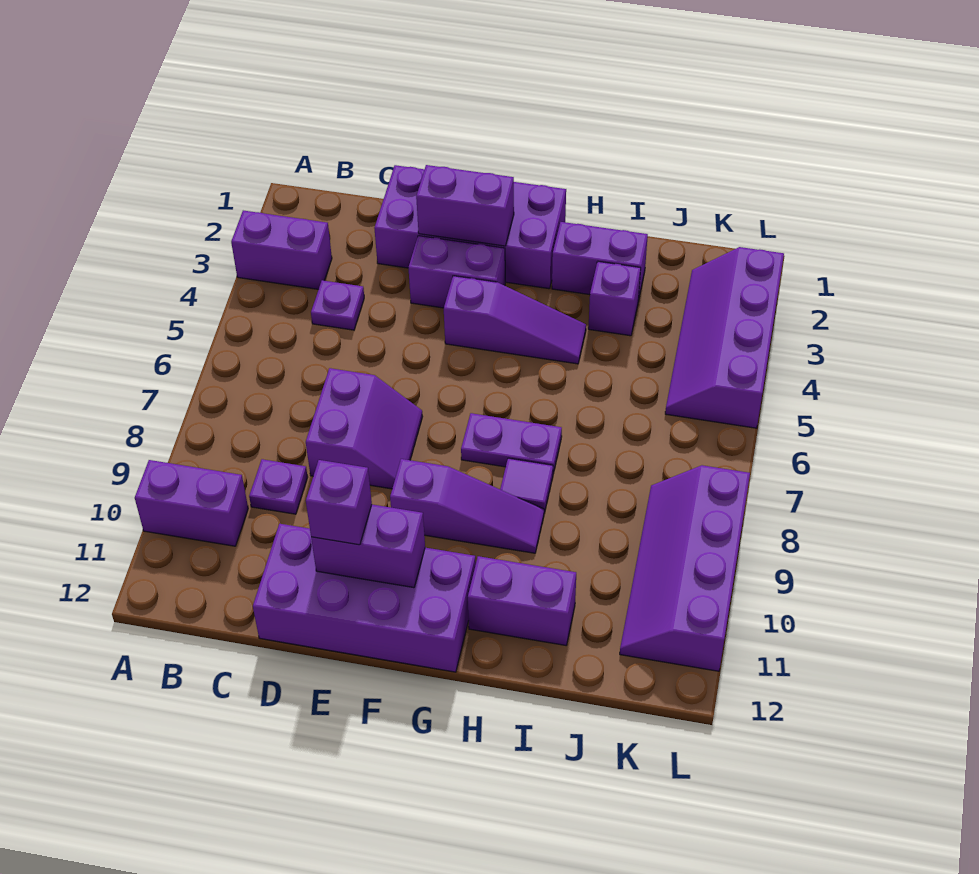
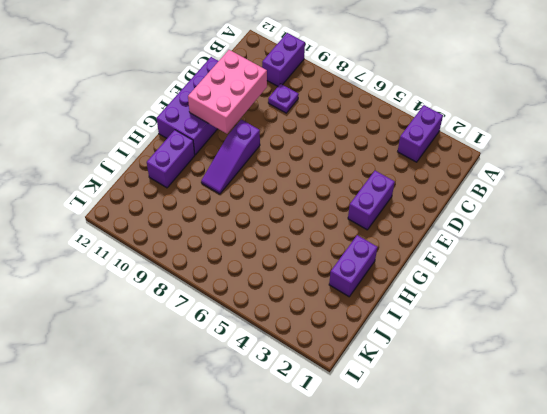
pink brick D10:F11 level 2 -> purple brick E11:F11 level 2
none -> purple plate C4 level 1
none -> purple brick D1:G2 level 1
none -> purple slope D7:E8 level 1 top D

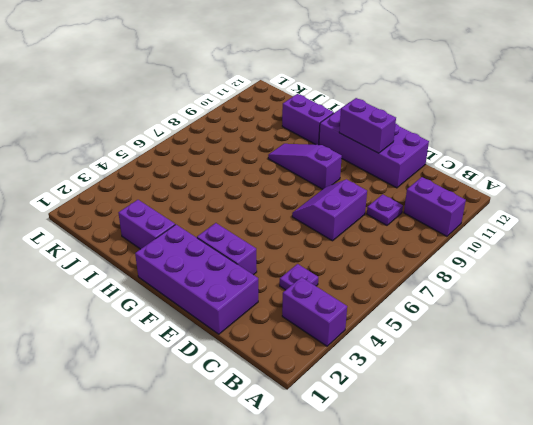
none -> purple slope F4:H4 level 1 top F
none -> purple plate G7:H7 level 1
none -> purple tile H8 level 1

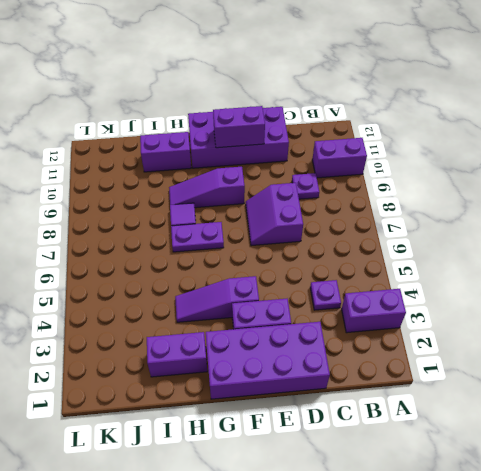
none -> purple brick I3 level 1
none -> purple slope K2:L5 level 1 top L
none -> purple slope K8:L11 level 1 top L

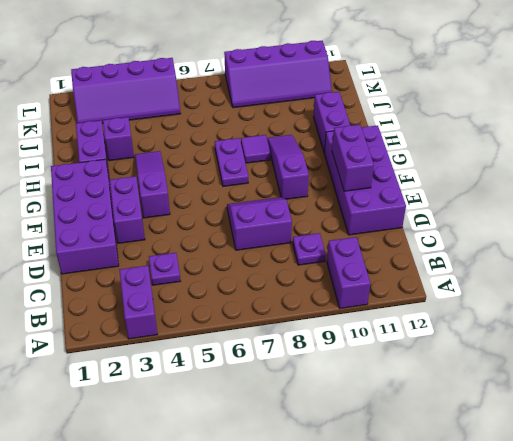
none -> purple brick E2:F2 level 2
none -> purple brick E11 level 3

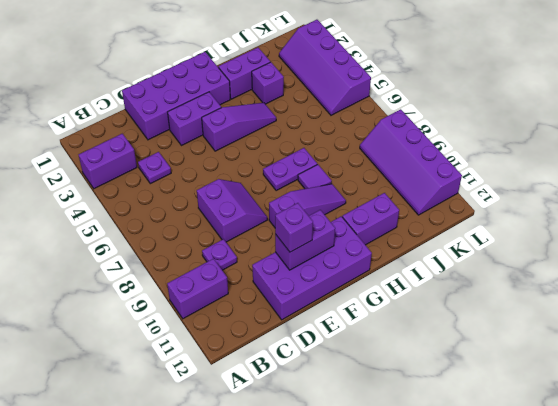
none -> purple brick E2:F2 level 2

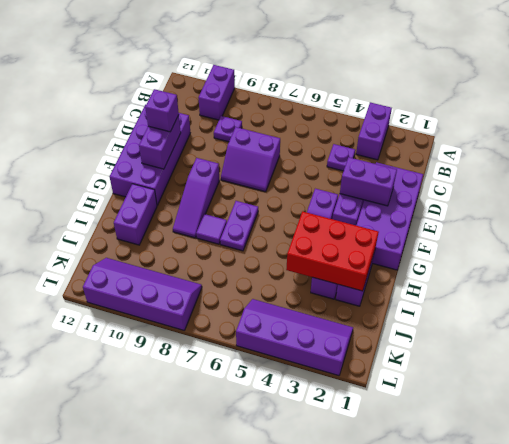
purple brick E2:E3 level 2 -> purple brick E2:F2 level 2
red brick H2:I4 level 2 -> none

